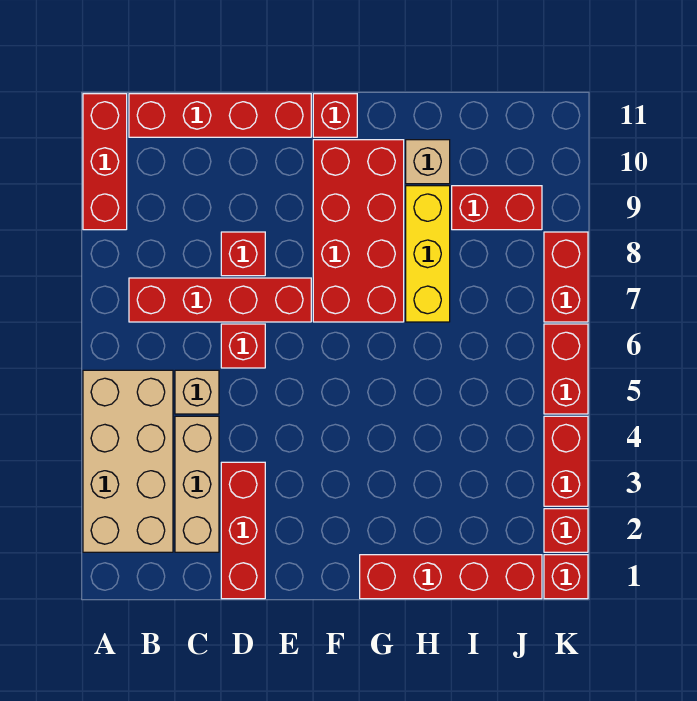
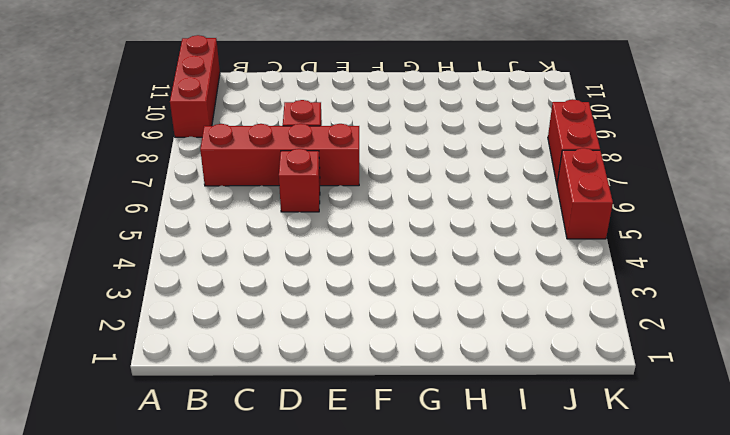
none -> tan brick A2:B5 level 1
none -> red brick B11:E11 level 1
none -> tan brick C2:C4 level 1

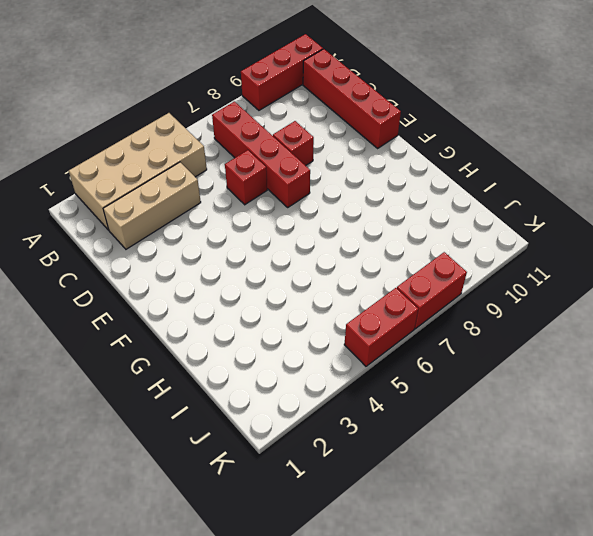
none -> tan brick C5 level 1
none -> red brick D1:D3 level 1
none -> red brick F7:G10 level 1

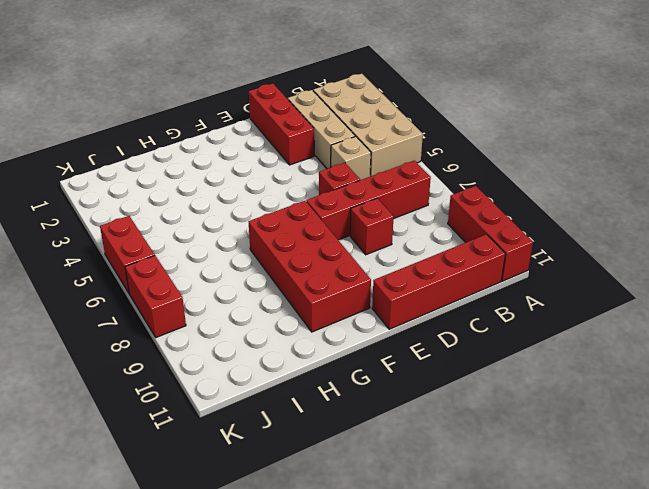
none -> red brick F11 level 1
none -> red brick G1:J1 level 1
none -> yellow brick H7:H9 level 1

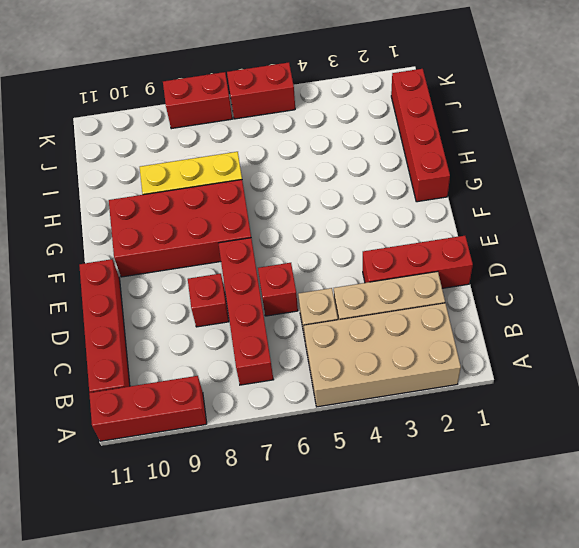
none -> red brick F11 level 1
none -> tan brick H10 level 1
none -> red brick I9:J9 level 1

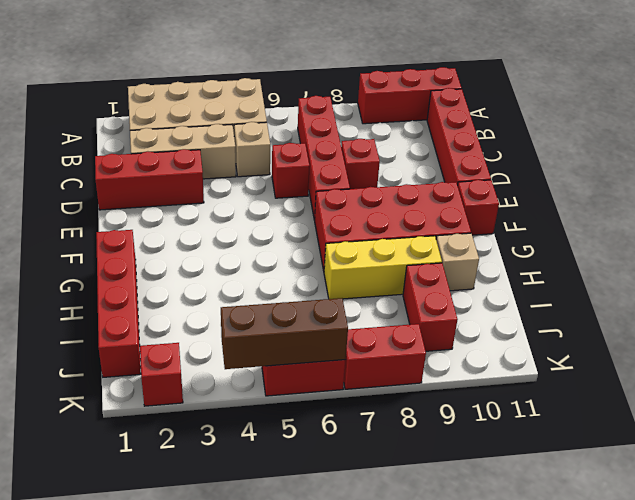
brown brick K4:K6 level 2 -> none
none -> red brick K1 level 1
none -> red brick K3:K4 level 1

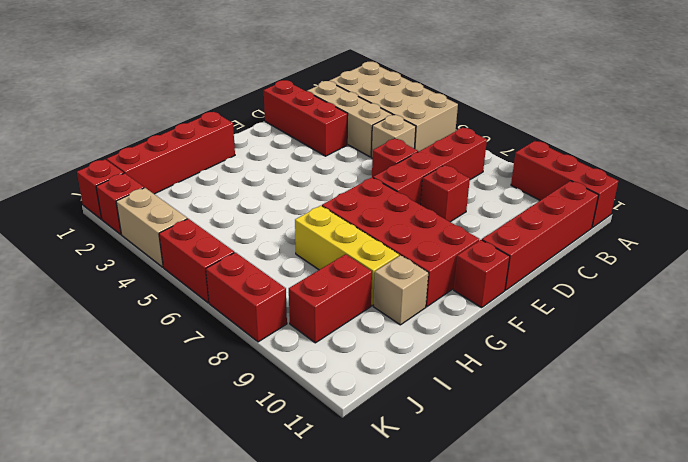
tan brick K3:K4 level 1 -> red brick K3:K4 level 1

